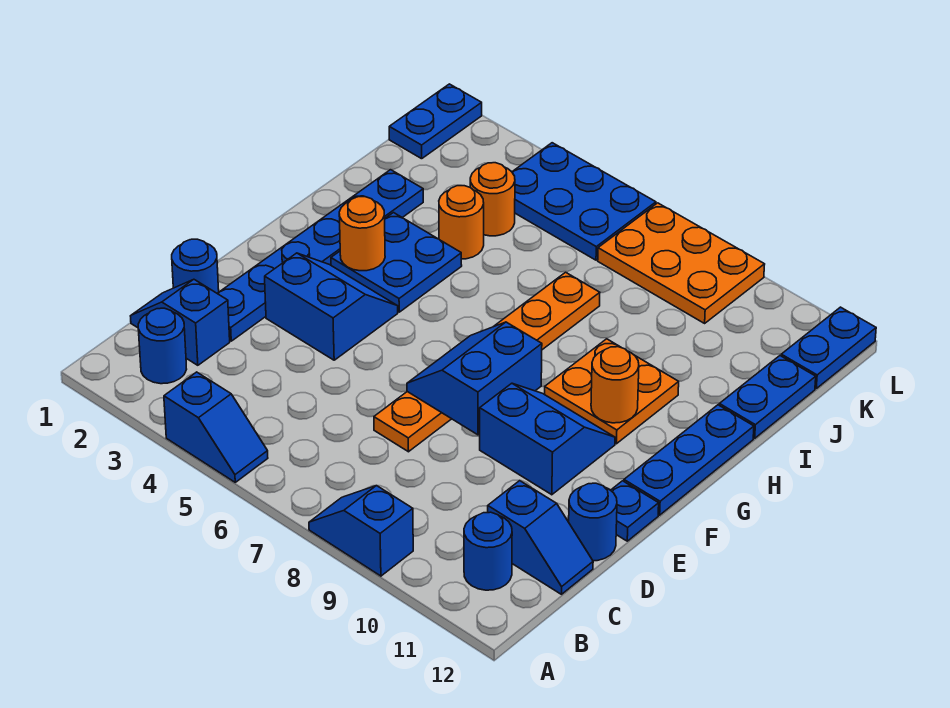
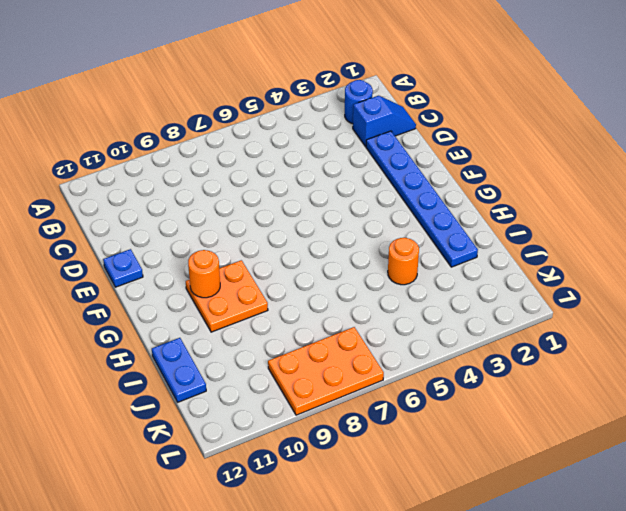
none -> blue slope A4:A5 level 1 top 4
none -> blue slope A8:A9 level 1 top 9
none -> blue round brick B11 level 1

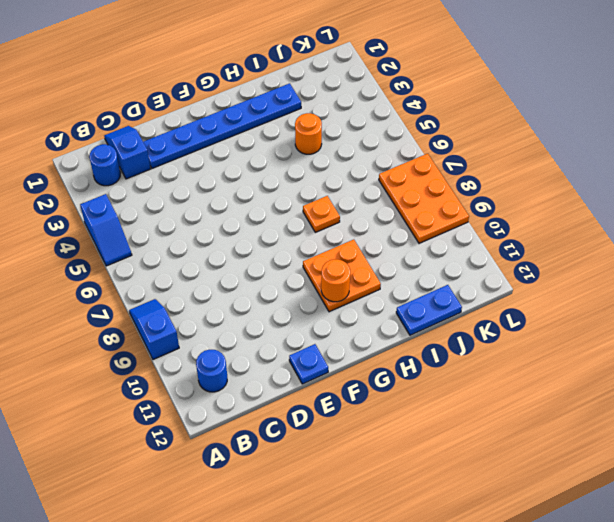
orange plate H7 level 1 -> orange plate D7:I7 level 1
none -> blue slope C11:C12 level 1 top 11
none -> blue round brick D1 level 1
none -> blue round brick D12 level 1

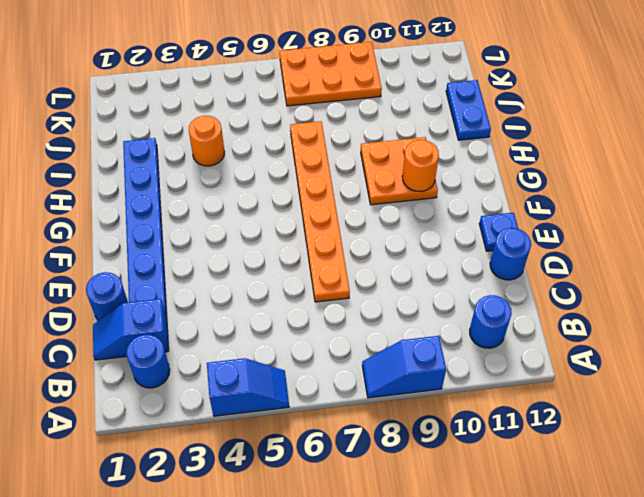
none -> blue slope C11:C12 level 1 top 11
none -> blue slope E3:F4 level 1 top E
none -> blue slope E9:F10 level 1 top E

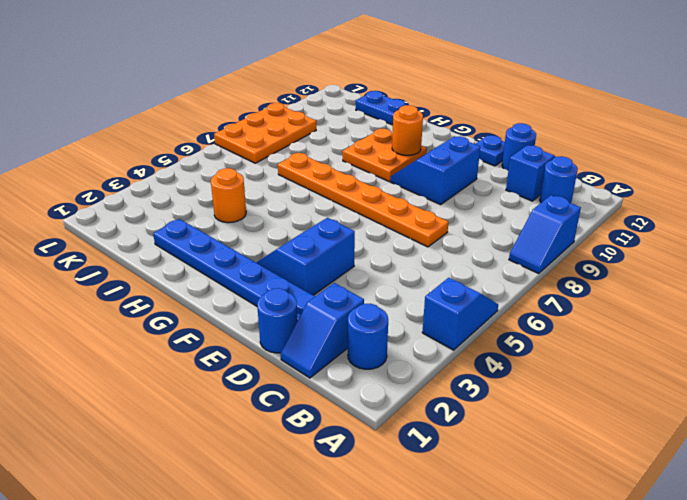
none -> blue plate F12:H12 level 1
none -> blue plate G3:H4 level 1
none -> orange round brick J4 level 1

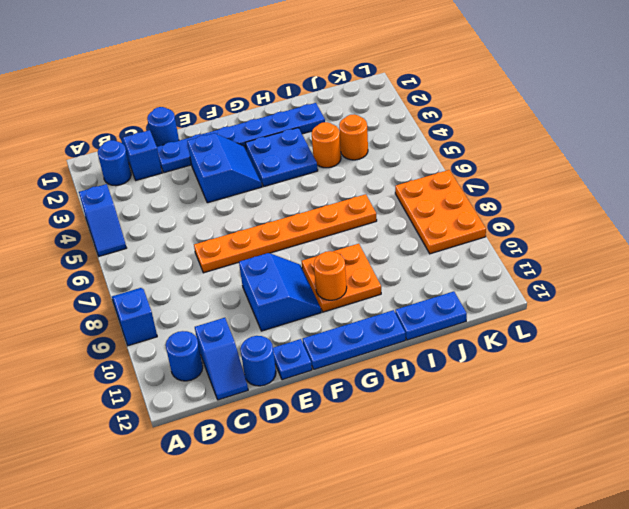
none -> blue plate K1:L1 level 1
none -> blue plate K4:L6 level 1
none -> blue plate K12:L12 level 1

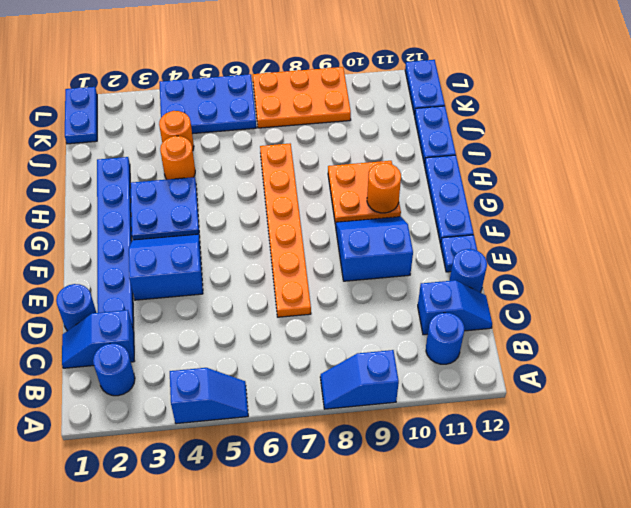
none -> blue slope E7:F8 level 2 top 8
none -> orange round brick G3 level 2

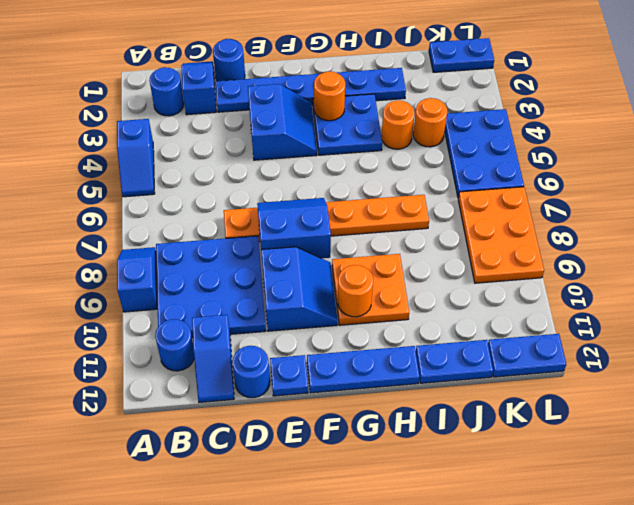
blue plate B8:D10 level 1 -> none

